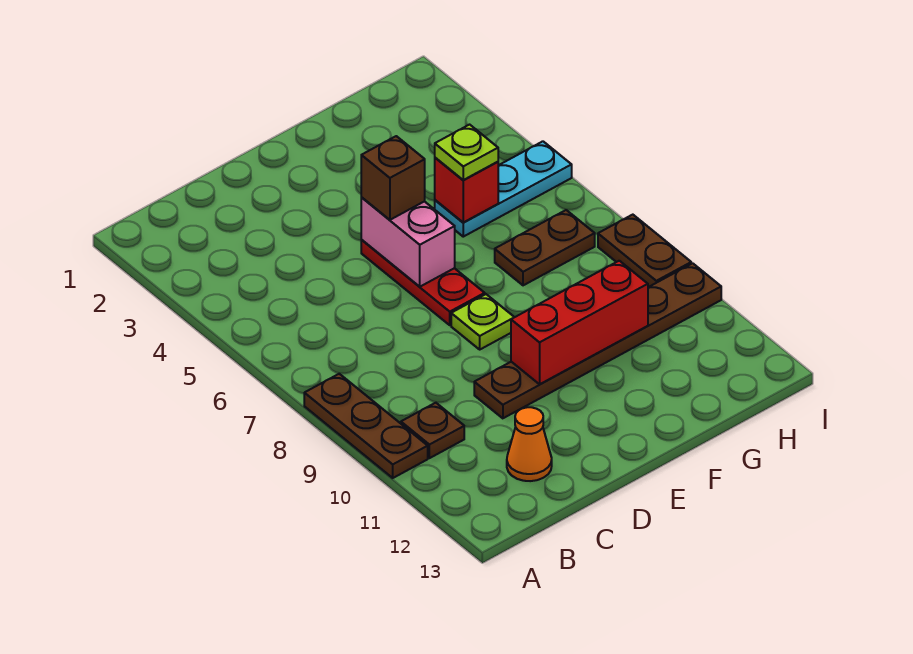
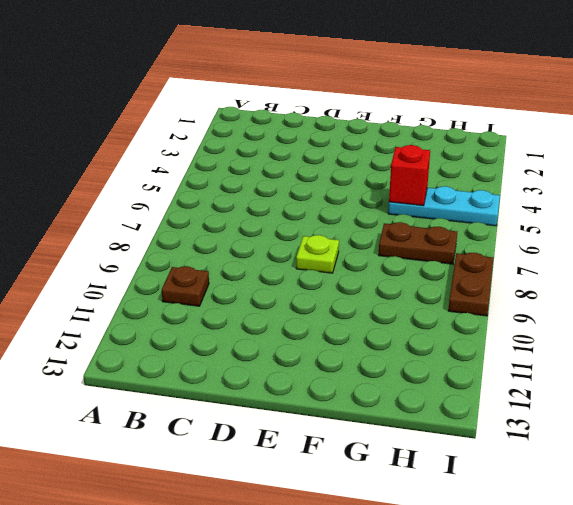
none -> brown plate A8:A10 level 1
none -> orange cone C12 level 1
none -> brown plate D10:I10 level 1

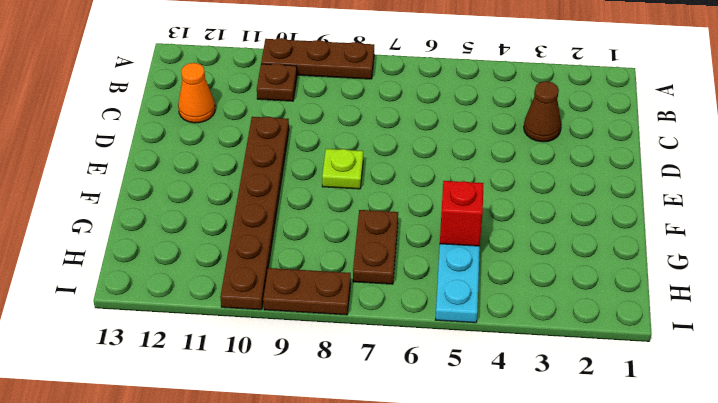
brown cone C3 level 1 -> none
none -> red plate E5:E7 level 1
none -> pink brick E5:E6 level 2
none -> red brick E10:G10 level 2

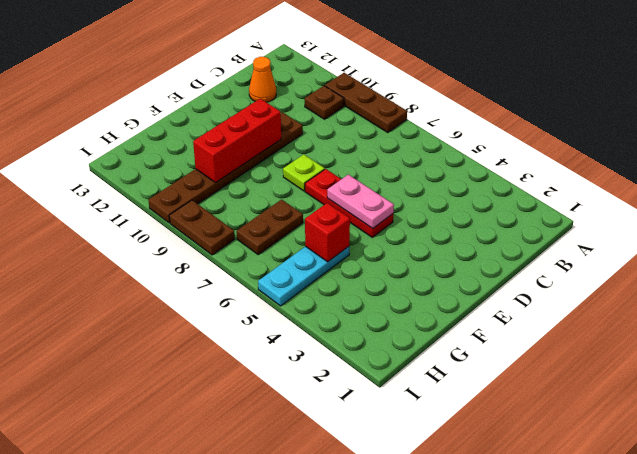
pink plate E5:E6 level 2 -> pink brick E5:E6 level 2
none -> brown brick E5 level 3
none -> lime plate G5 level 3

